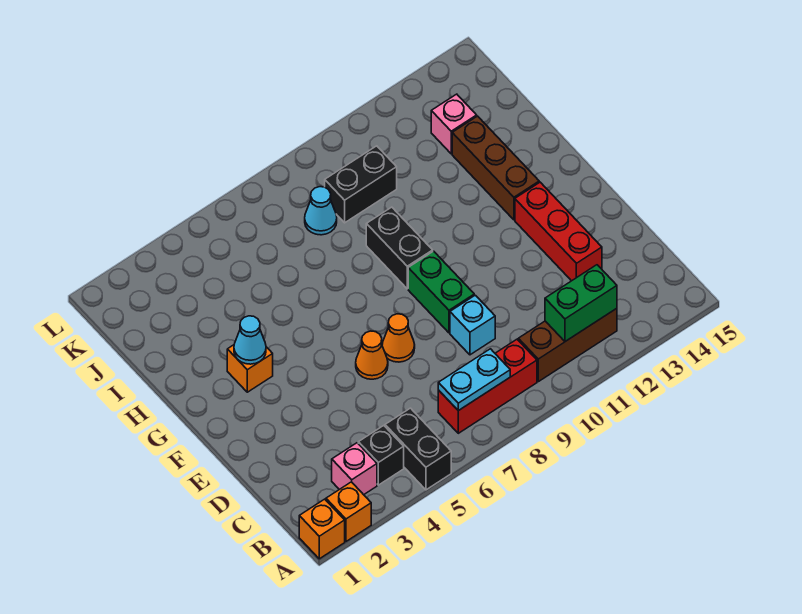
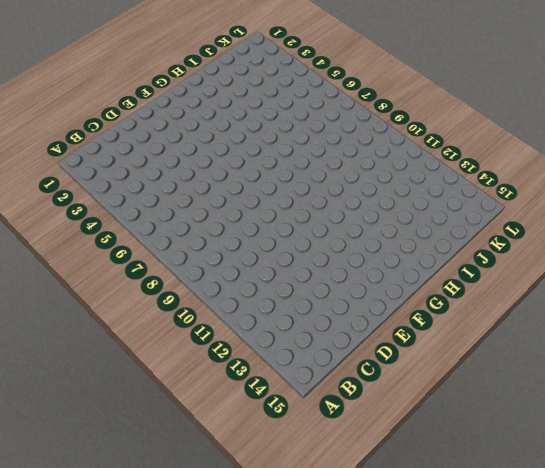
none -> orange brick A1 level 1
none -> orange brick A2 level 1
none -> black brick A5:B5 level 1

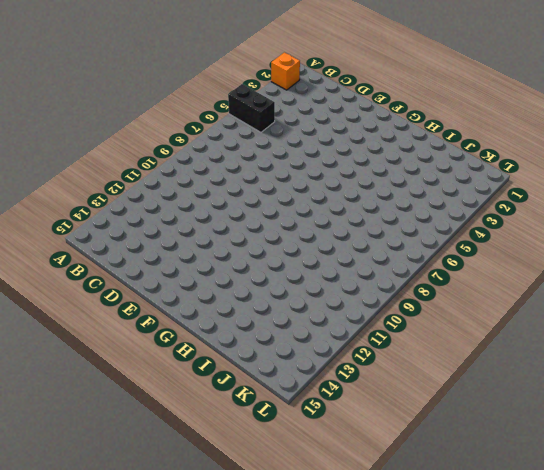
none -> orange brick A1 level 1
none -> pink brick B3 level 1
none -> black brick B4 level 1

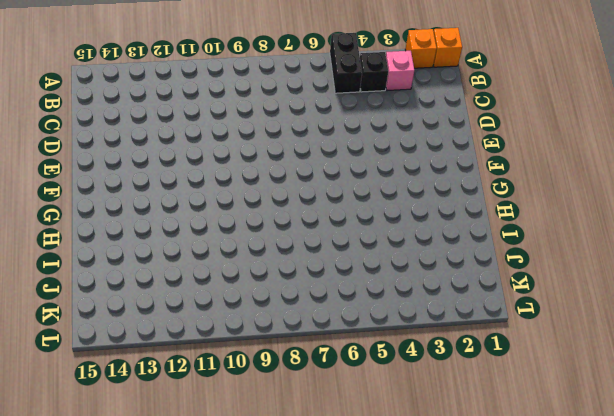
none -> red brick B7:B9 level 1
none -> brown brick B10:B12 level 1
none -> cyan brick D9 level 1

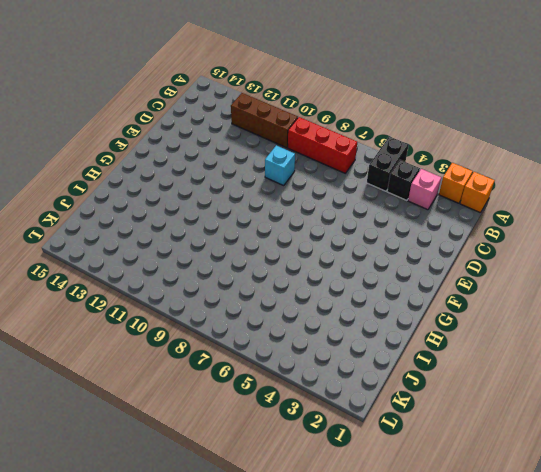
none -> red brick D13:F13 level 1
none -> orange cone E6 level 1
none -> orange cone E7 level 1

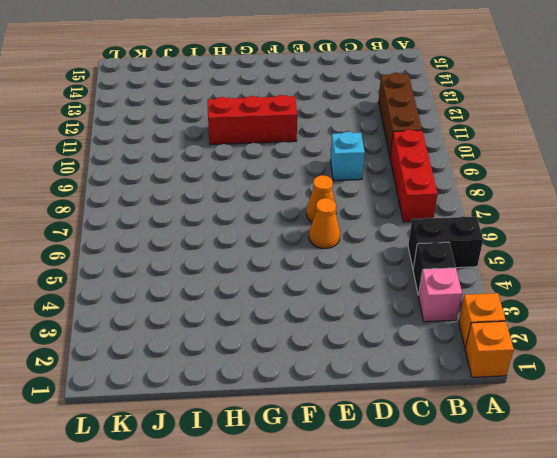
red brick F11:H11 level 1 -> red brick D13:F13 level 1
none -> green brick E9:F9 level 1
none -> orange brick G3 level 1
none -> black brick G9:H9 level 1

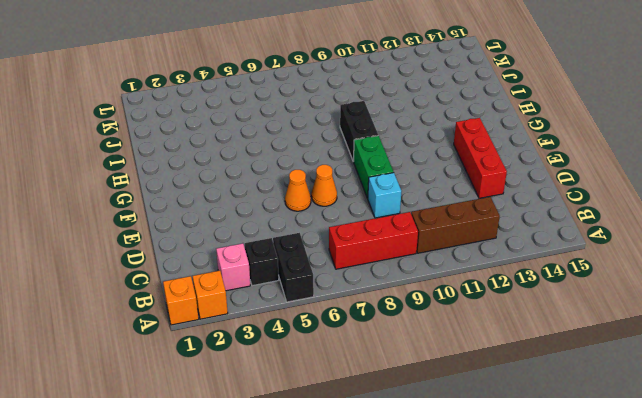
none -> orange brick G3 level 1
none -> brown brick G13:I13 level 1
none -> cyan cone J8 level 1

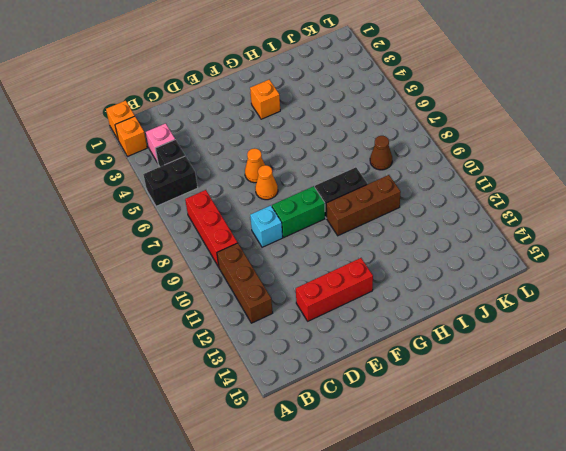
brown brick G10:I10 level 1 -> brown brick G13:I13 level 1
brown cone J8 level 1 -> cyan cone J8 level 1
none -> black brick J9:J10 level 1
none -> pink brick J13 level 1
none -> cyan plate B7:B8 level 2

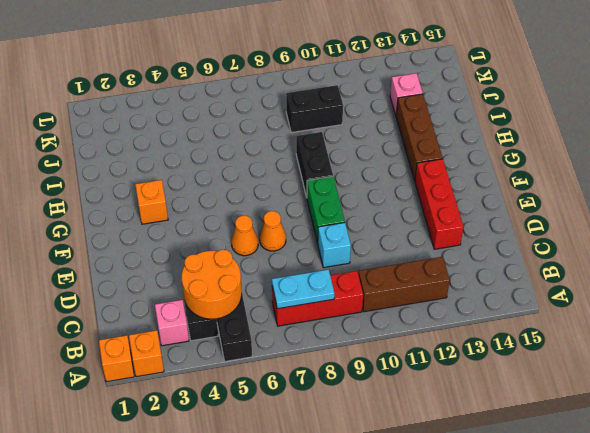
orange round brick B4:C5 level 2 -> none
none -> cyan cone J8 level 1
none -> green brick B11:B12 level 2
none -> cyan cone G3 level 2

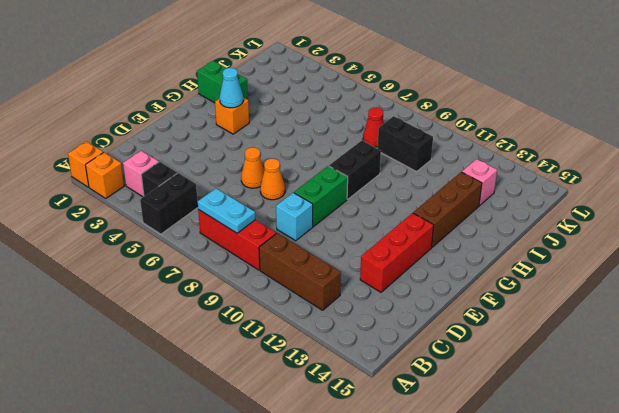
green brick H1:H2 level 1 -> green brick B11:B12 level 2
red cone J8 level 1 -> cyan cone J8 level 1

